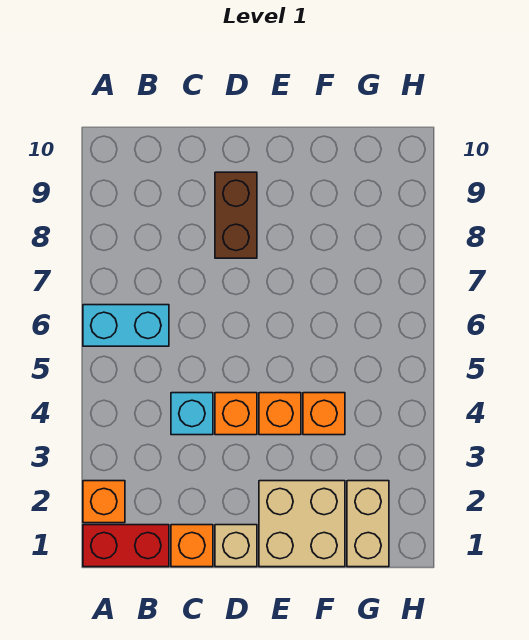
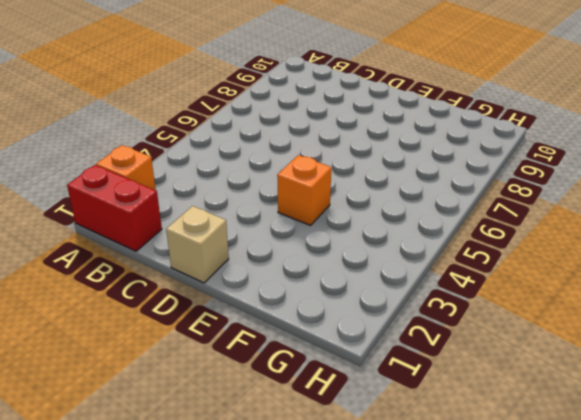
none -> cyan brick A6:B6 level 1
none -> orange brick C1 level 1
none -> cyan brick C4 level 1

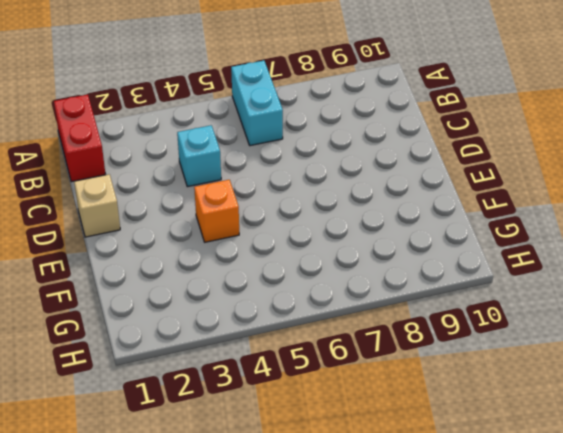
none -> orange brick A2 level 1
none -> orange brick C1 level 1
none -> orange brick D4 level 1

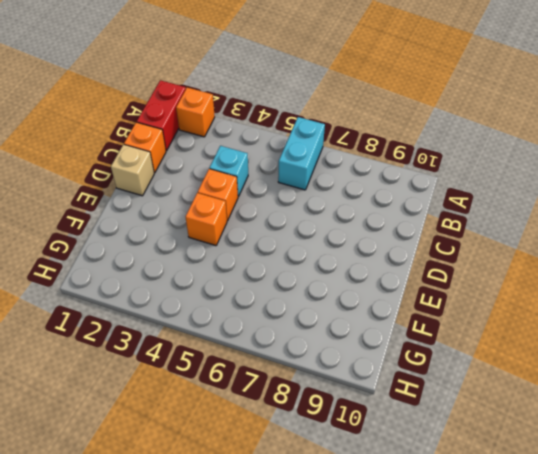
none -> brown brick D8:D9 level 1
none -> tan brick E1:F2 level 1
none -> orange brick F4 level 1

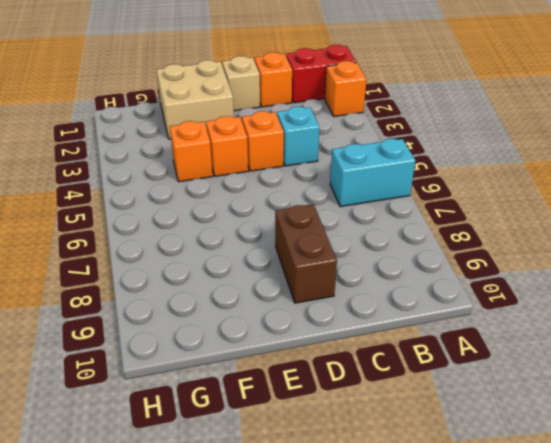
none -> tan brick G1:G2 level 1

